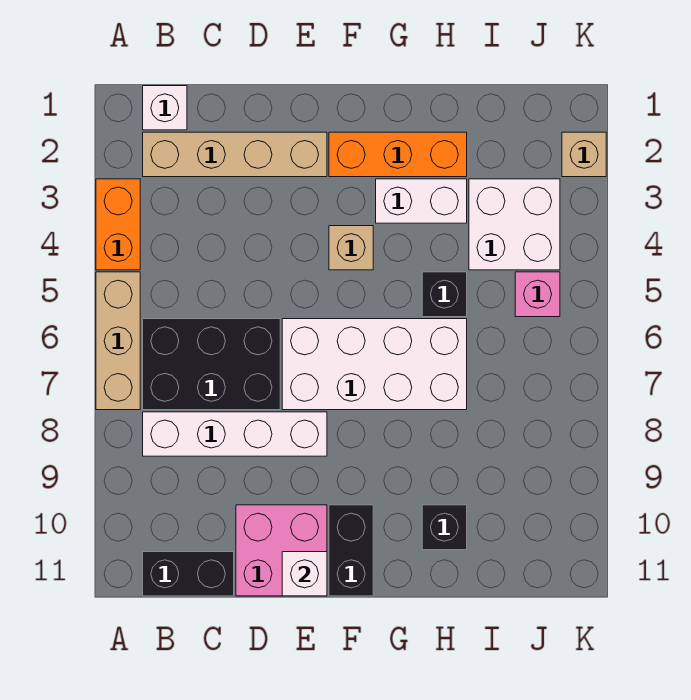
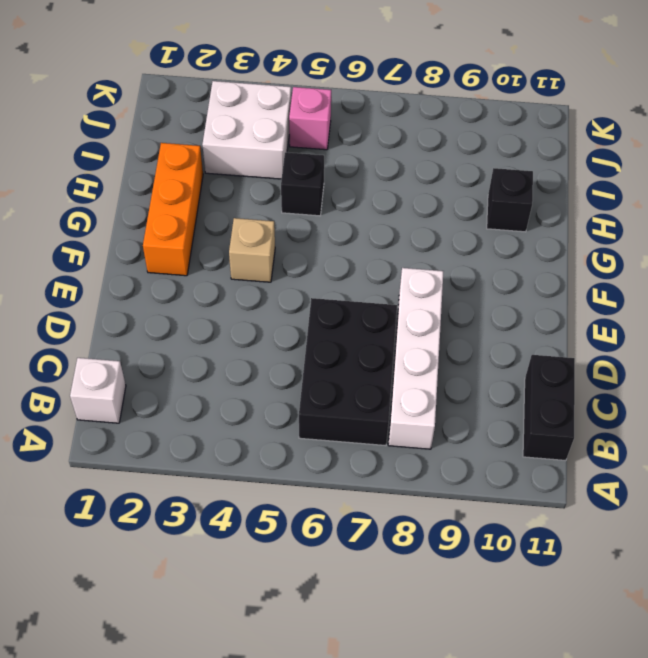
none -> orange brick A3:A4 level 1
none -> tan brick A5:A7 level 1
none -> tan brick B2:E2 level 1

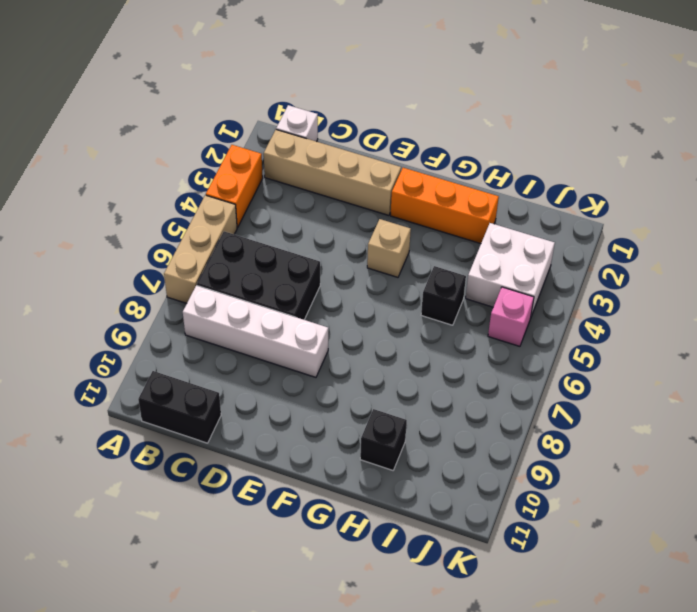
none -> pink brick D10:E11 level 1
none -> white brick E6:H7 level 1
none -> black brick F10:F11 level 1

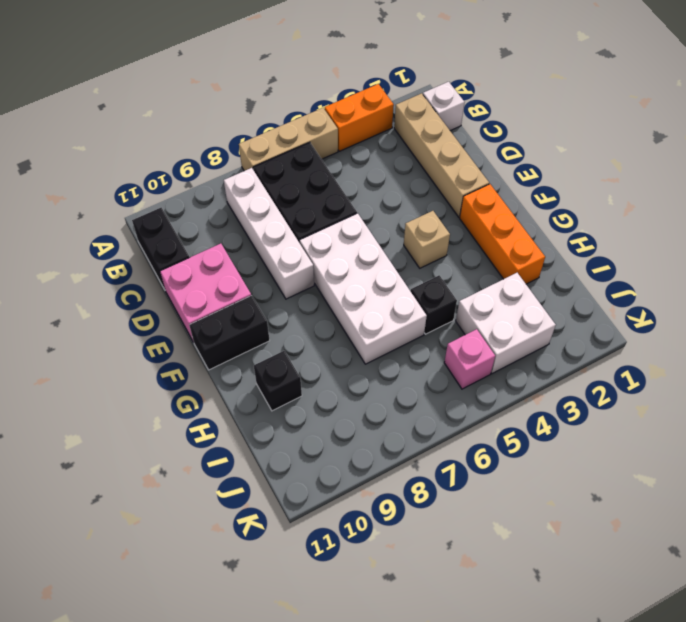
none -> white brick G3:H3 level 1
none -> tan brick K2 level 1
none -> white brick E11 level 2

